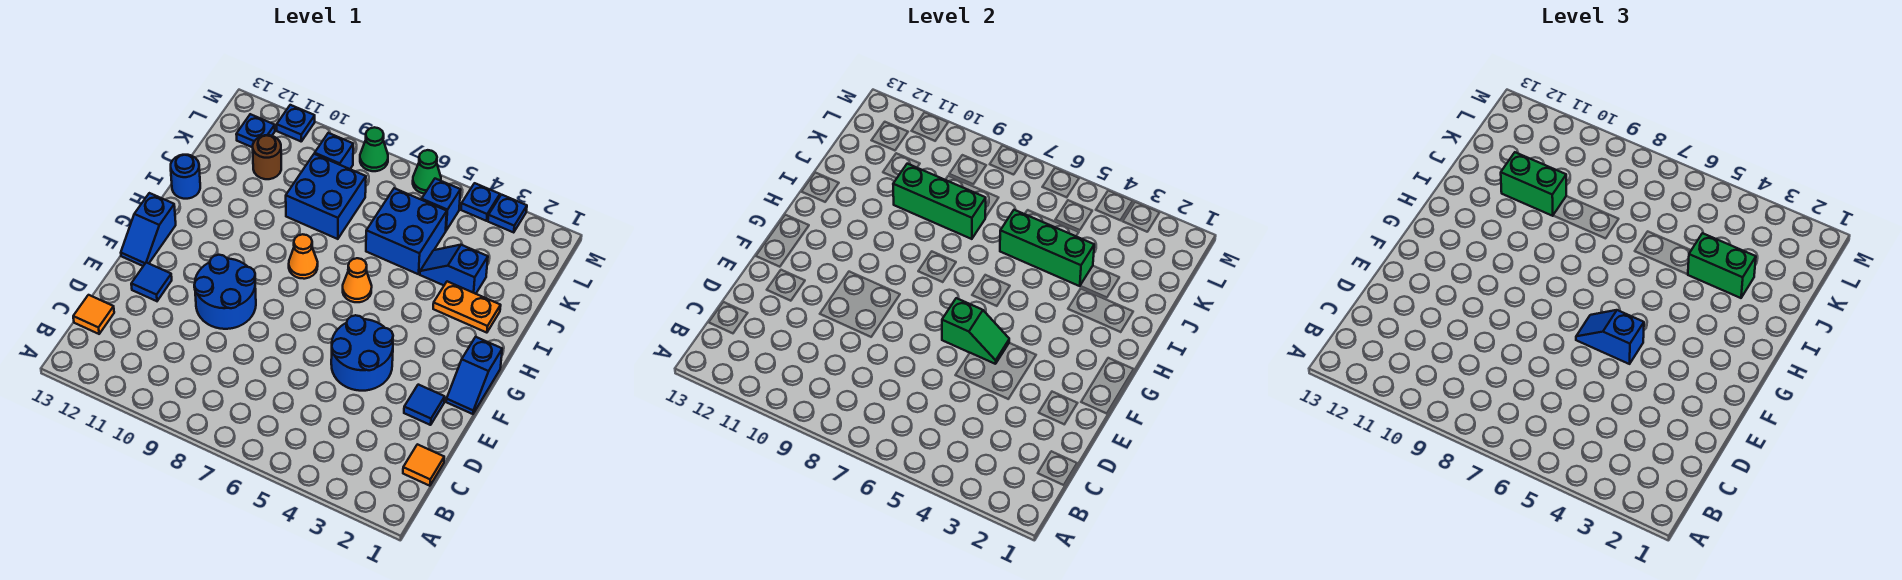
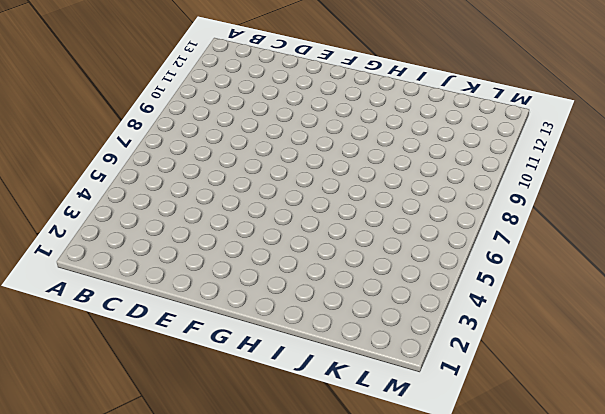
none -> orange tile C1 level 1
none -> orange tile C13 level 1
none -> blue tile E2 level 1
none -> blue round brick E4:F5 level 1

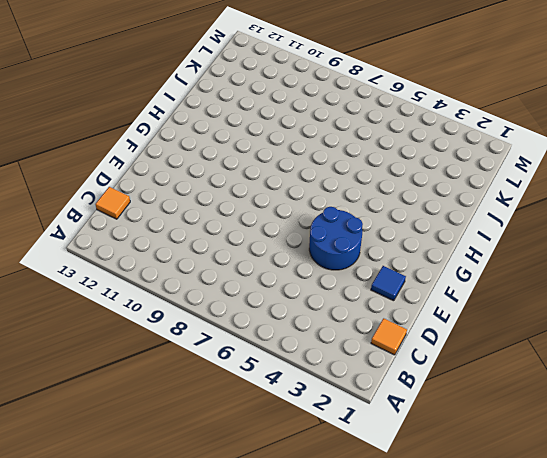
none -> blue round brick E9:F10 level 1
none -> blue tile E12 level 1
none -> blue slope F1:G1 level 1 top G
none -> blue slope F13:G13 level 1 top G

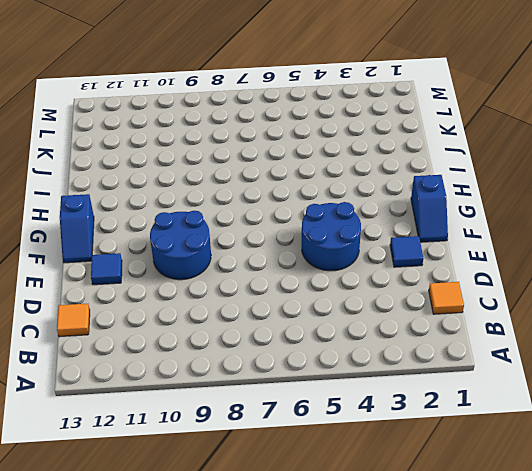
none -> orange cone H6 level 1
none -> orange cone H8 level 1
none -> orange plate I2:I3 level 1
none -> blue round brick I13 level 1

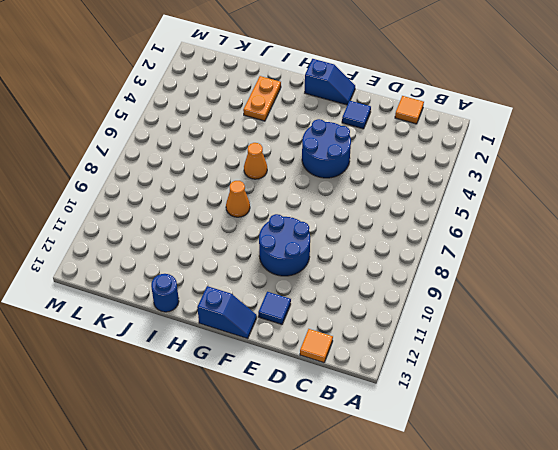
none -> blue slope J3:J4 level 1 top 3
none -> blue brick J5:K6 level 1
none -> blue brick J8:K9 level 1
none -> brown round brick K11 level 1

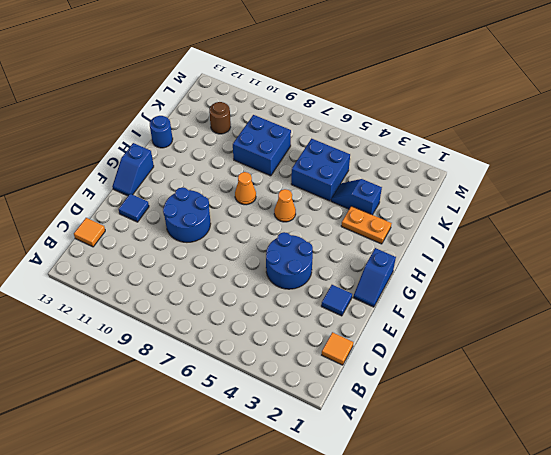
none -> blue brick L5 level 1
none -> blue brick L9 level 1
none -> blue plate L12 level 1
none -> blue plate M3 level 1

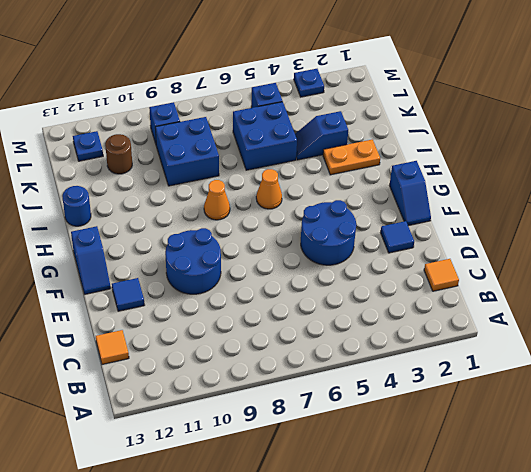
none -> blue plate M4 level 1
none -> green cone M6 level 1
none -> green cone M8 level 1
none -> blue plate M11 level 1

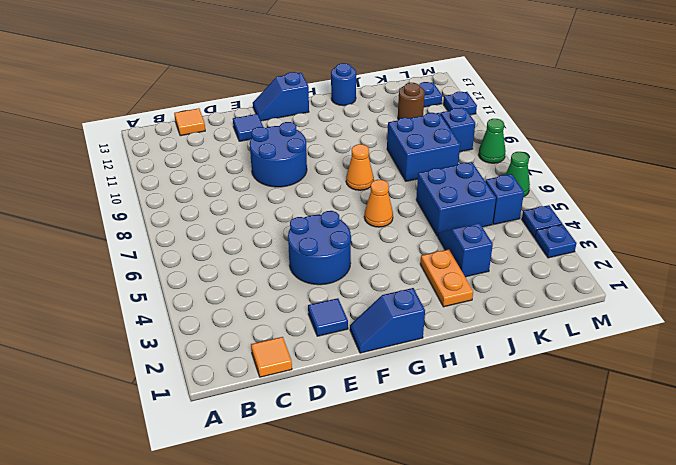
none -> green slope F5:F6 level 2 top 6
none -> green brick J4:J6 level 2
none -> green brick J8:J10 level 2
none -> blue slope F5:F6 level 3 top 5

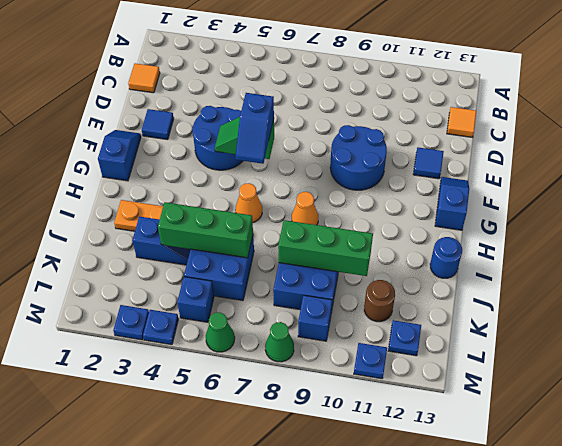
blue slope F6:G6 level 3 top F -> blue slope F5:F6 level 3 top 5
none -> green brick J3:J4 level 3
none -> green brick J10:J11 level 3

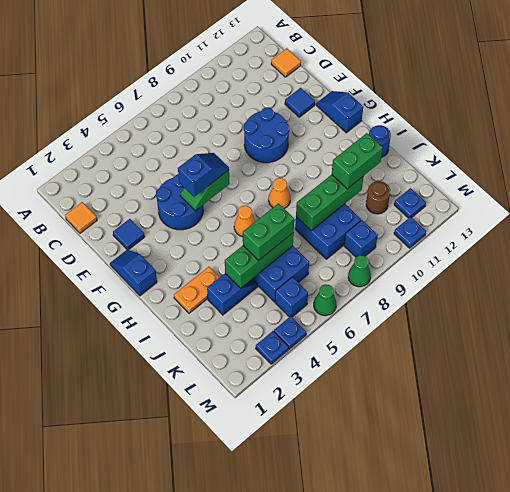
green brick J5:J6 level 3 -> green brick J3:J4 level 3

